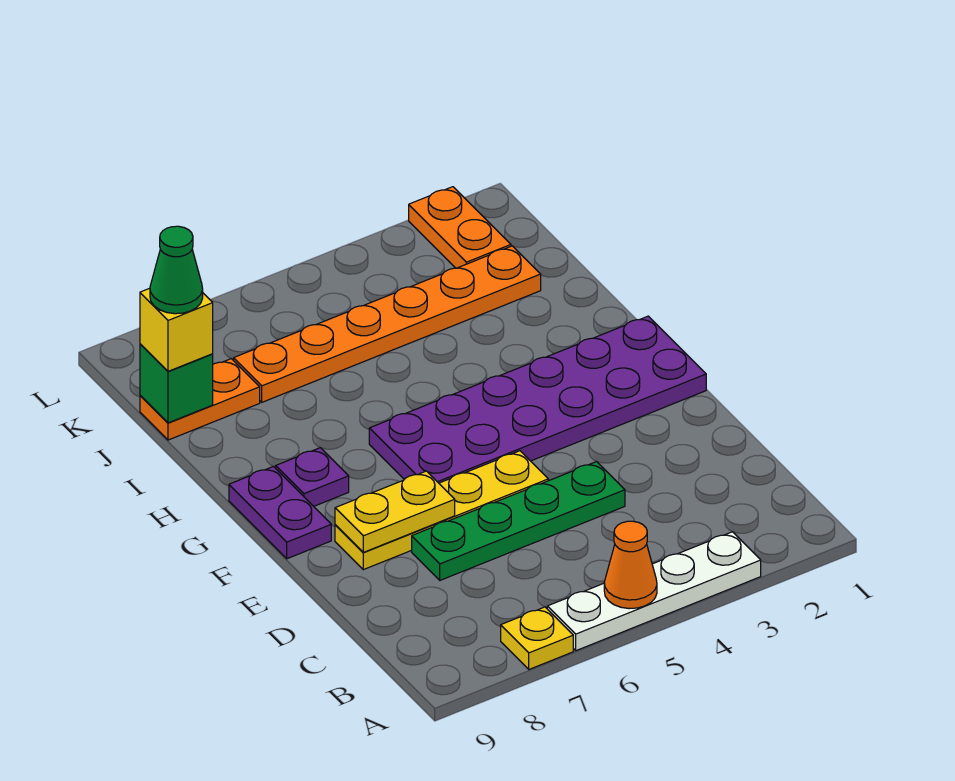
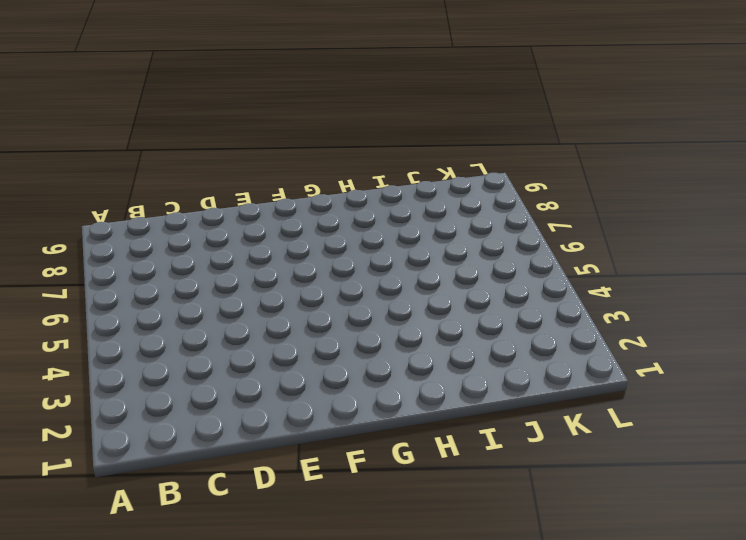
none -> white plate A3:A6 level 1
none -> yellow plate A7 level 1
none -> green plate D4:D7 level 1

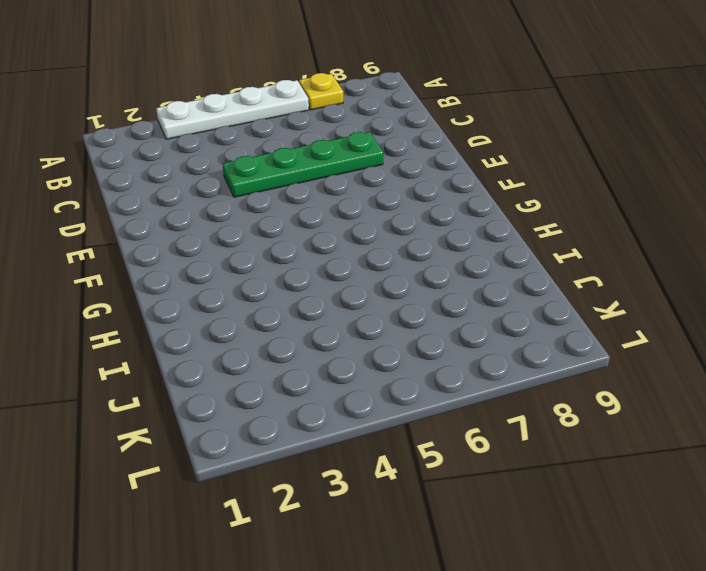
none -> yellow plate E5:E8 level 1
none -> purple plate F1:G6 level 1
none -> purple plate F9:G9 level 1

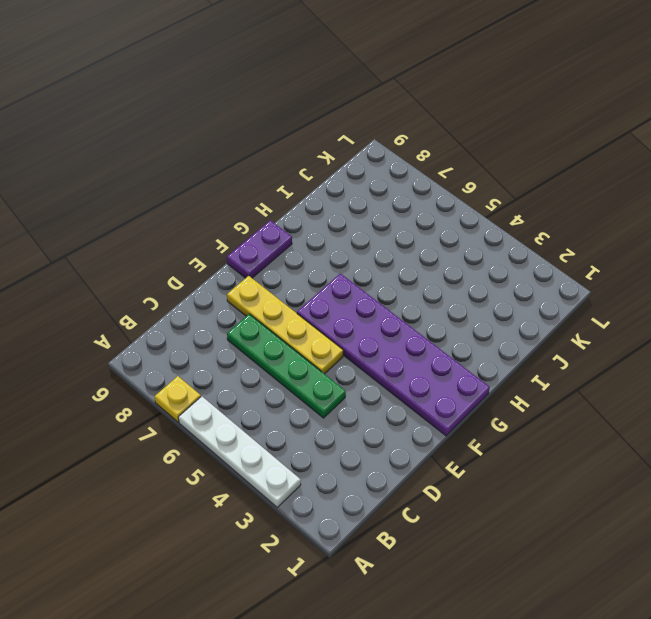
none -> purple plate G8 level 1
none -> orange plate J2:J7 level 1
none -> orange plate J8:J9 level 1

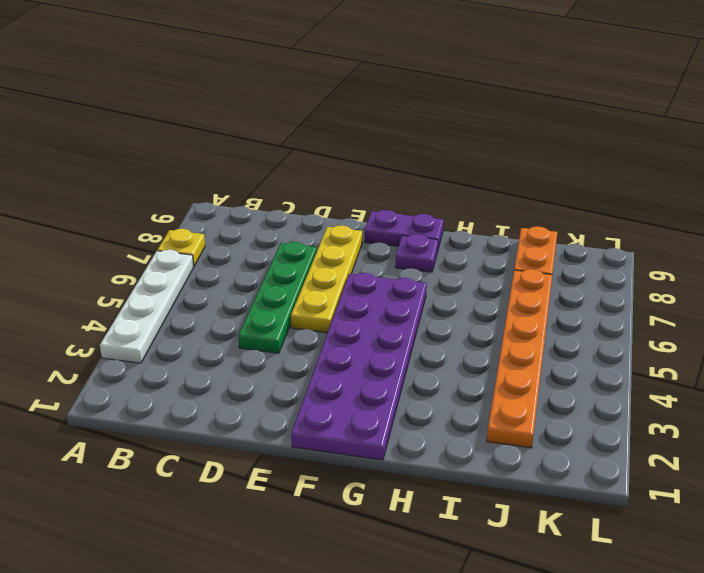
none -> orange plate K2:L2 level 1
none -> orange cone A5 level 2
none -> yellow plate E7:E8 level 2

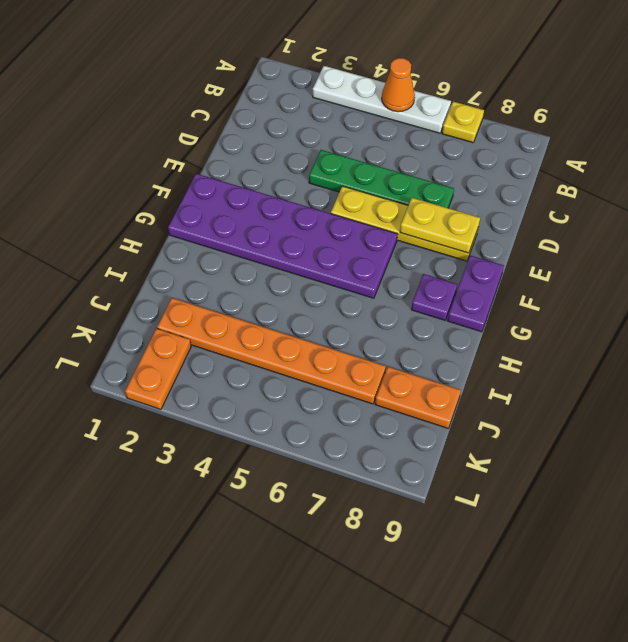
none -> green brick J9 level 2
none -> yellow brick J9 level 3
none -> green cone J9 level 4

